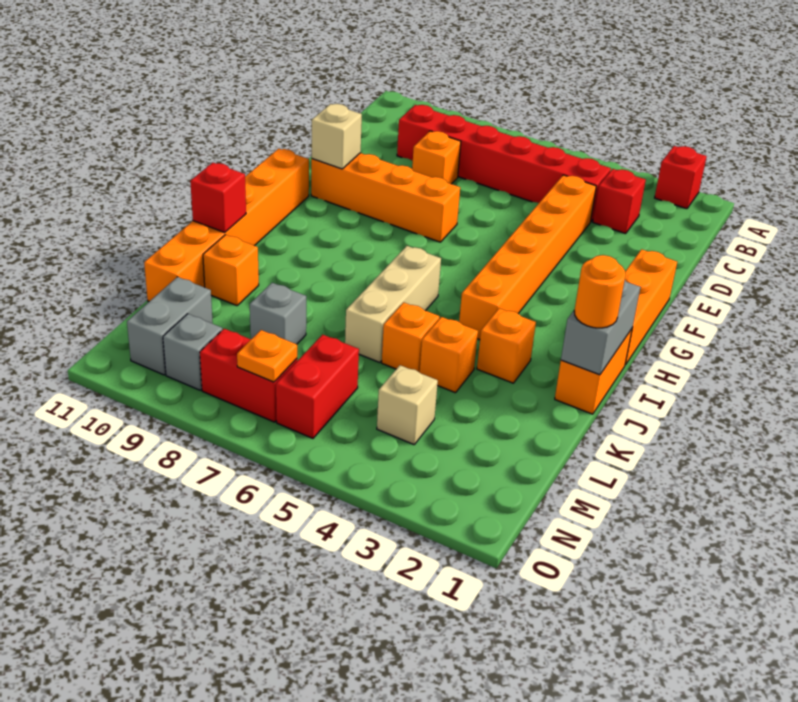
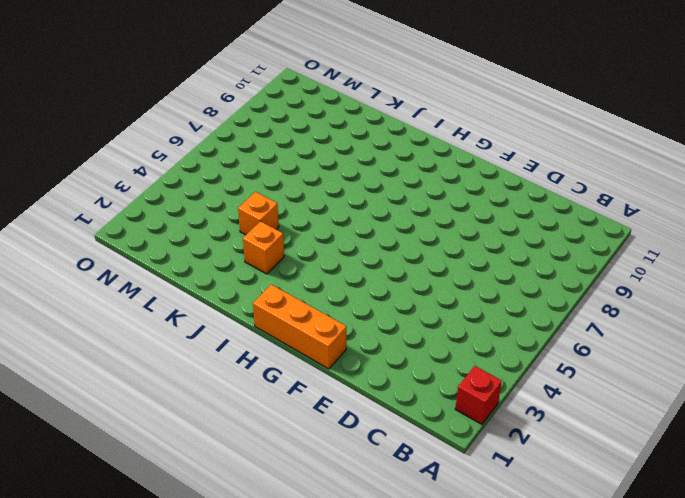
none -> red brick C3 level 1
none -> red brick C4:C9 level 1
none -> orange brick D4:I4 level 1

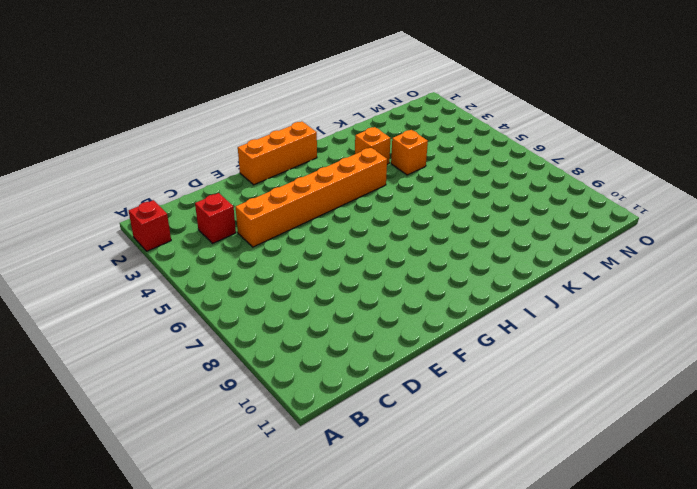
none -> red brick C4:C9 level 1
none -> orange brick D8 level 1
none -> orange brick F7:F10 level 1

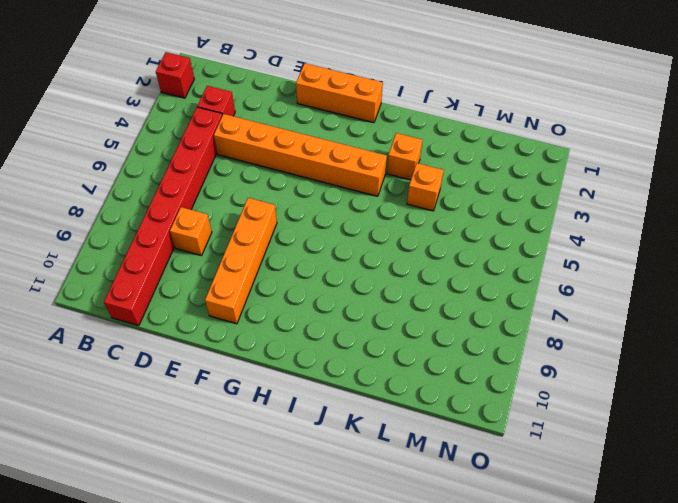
red brick C4:C11 level 1 -> red brick C4:C9 level 1
none -> orange brick G11:L11 level 1
none -> orange brick I1:J1 level 1
none -> tan brick I6:K6 level 1

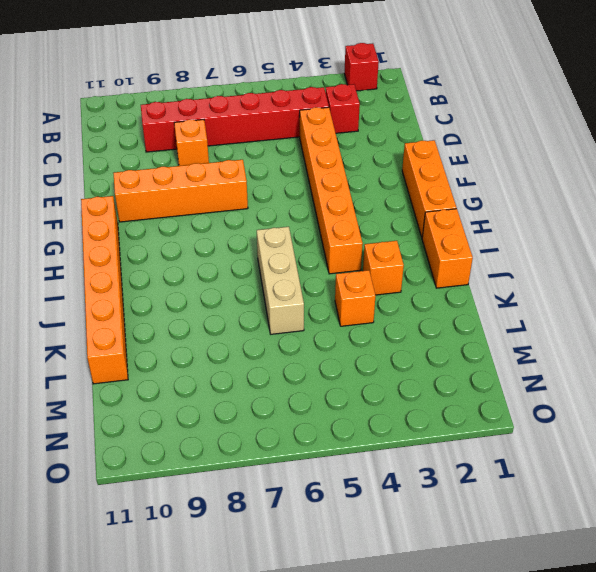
none -> orange brick K5 level 1
none -> orange brick K10 level 1
none -> grey brick L8 level 1

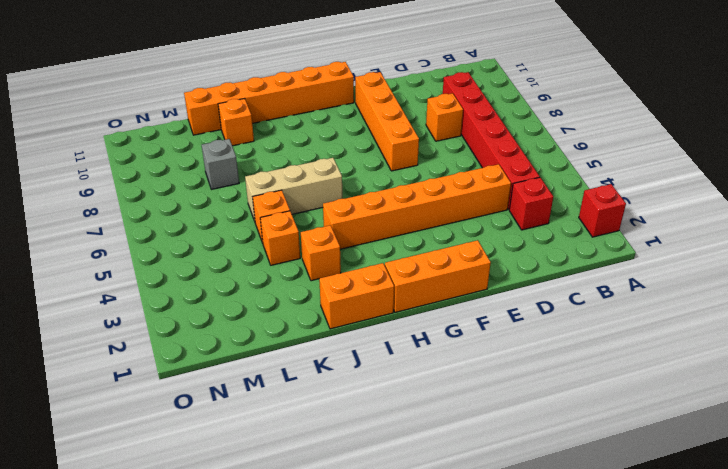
none -> tan brick M4 level 1
none -> red brick M6:N6 level 1
none -> grey brick M10:N10 level 1

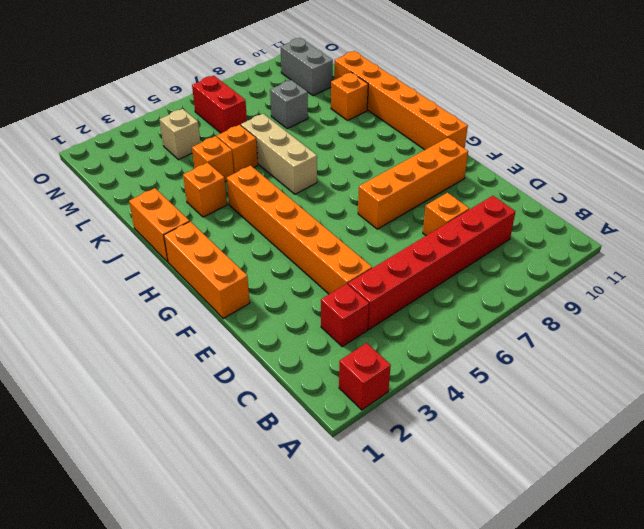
none -> red brick N7:N8 level 1
none -> grey brick N9 level 1
none -> tan brick F10 level 2

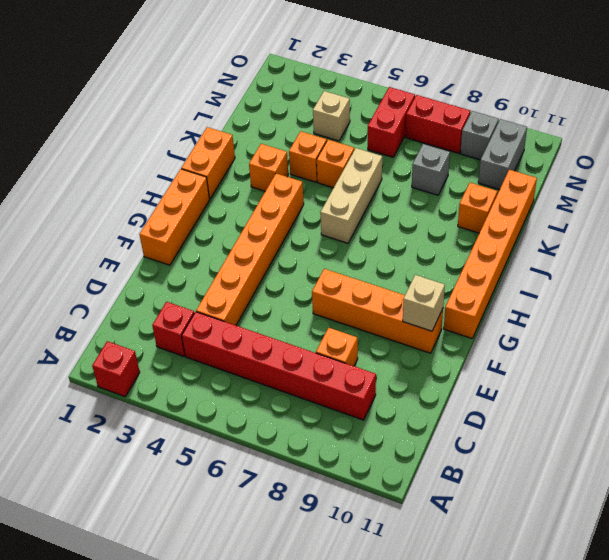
none -> grey brick I1:J1 level 2
none -> red brick J11 level 2
none -> orange plate N7 level 2

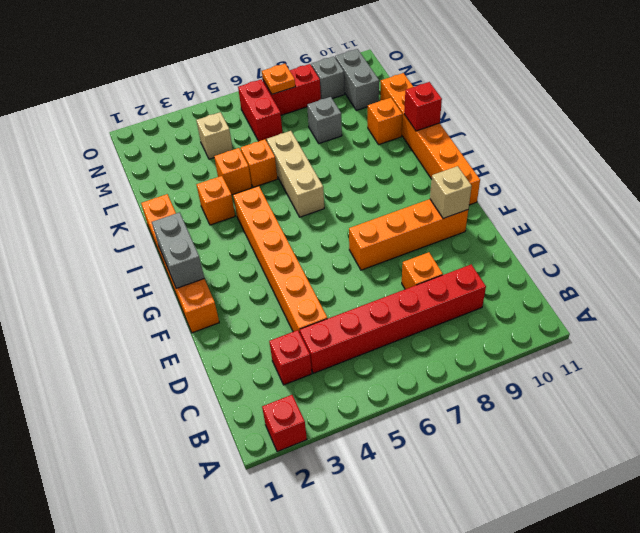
grey brick G1:H1 level 2 -> grey brick I1:J1 level 2
none -> orange round brick J1 level 3

